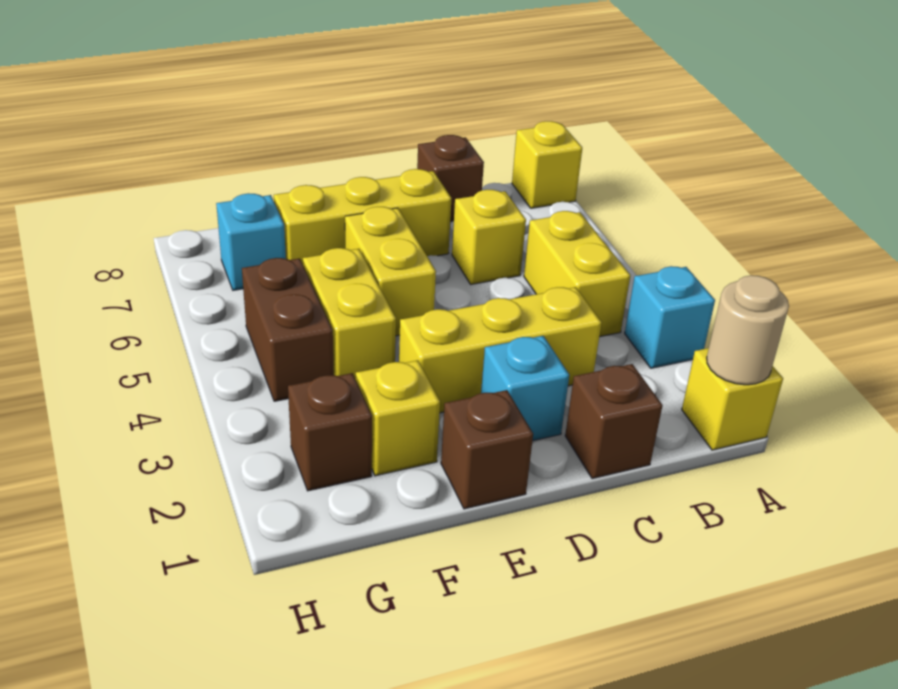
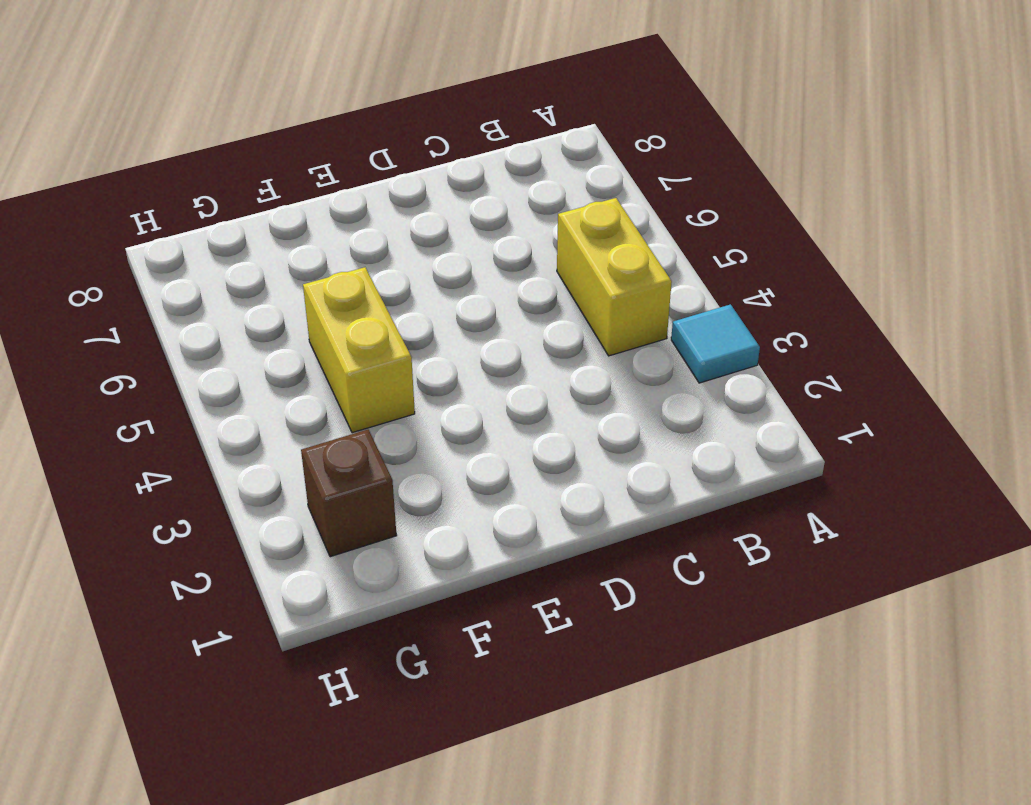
cyan tile A3 level 1 -> cyan brick A3 level 1
none -> yellow brick A1 level 1
none -> yellow brick A8 level 1
none -> brown brick C1 level 1

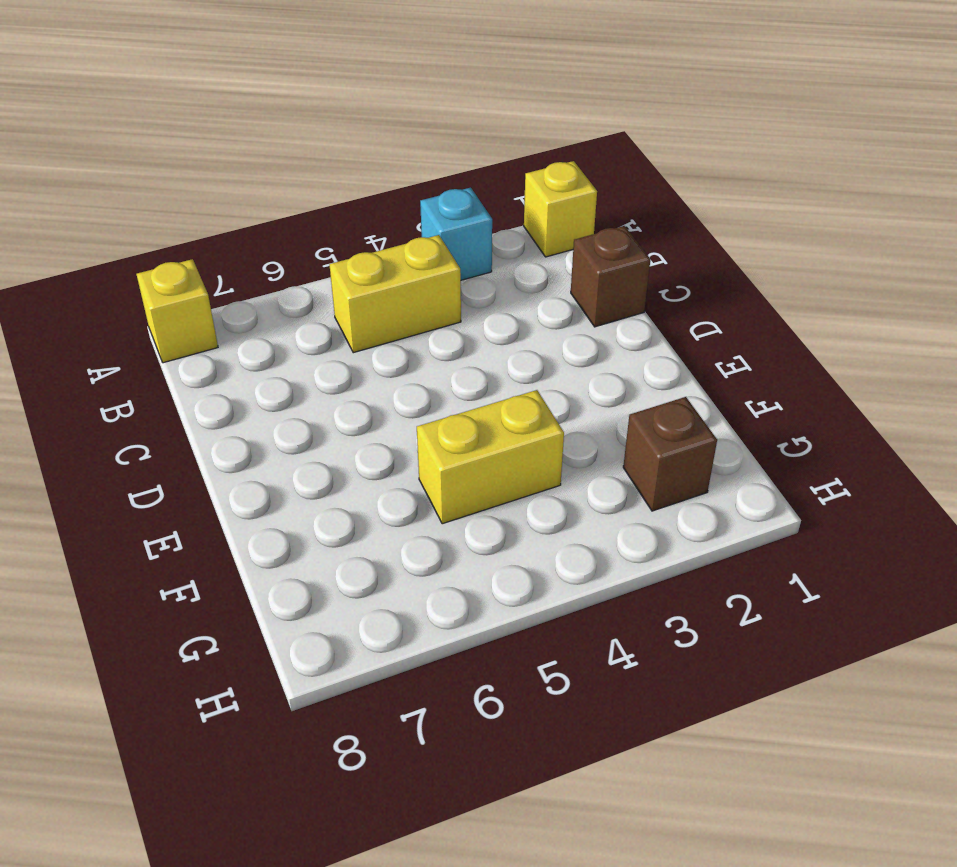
none -> yellow brick C3:E3 level 1
none -> yellow brick C6 level 1
none -> brown brick C8 level 1

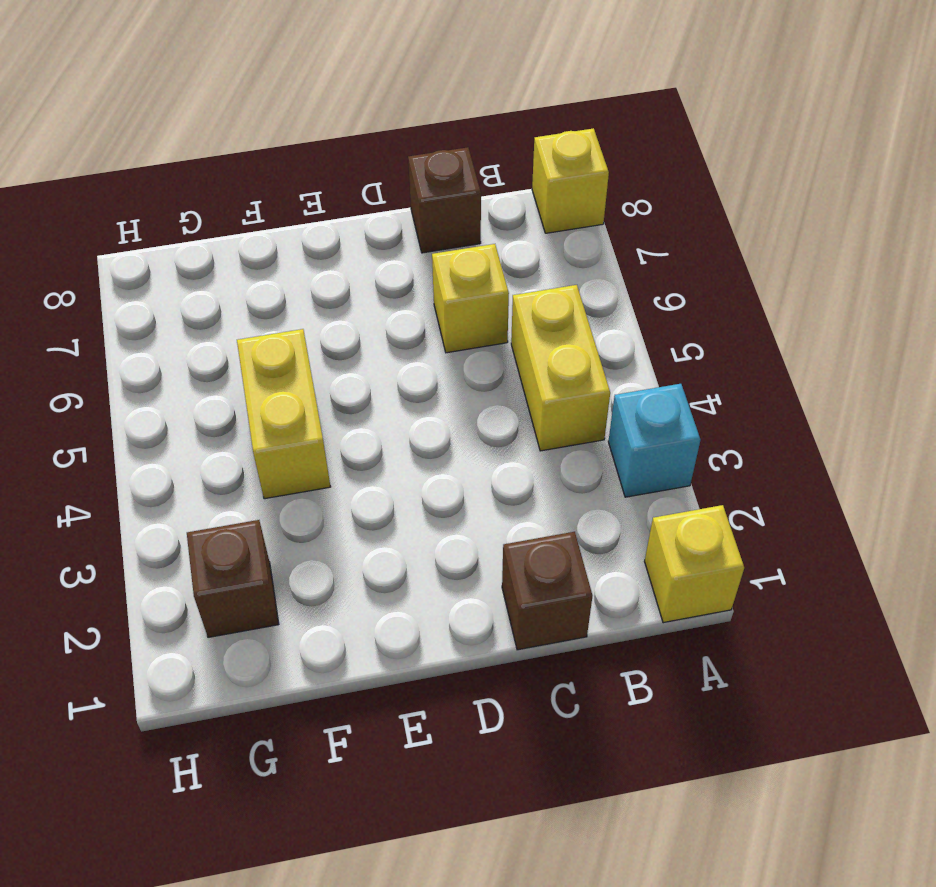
none -> yellow brick C3:E3 level 1
none -> cyan brick D2 level 1
none -> yellow brick D7:F7 level 1

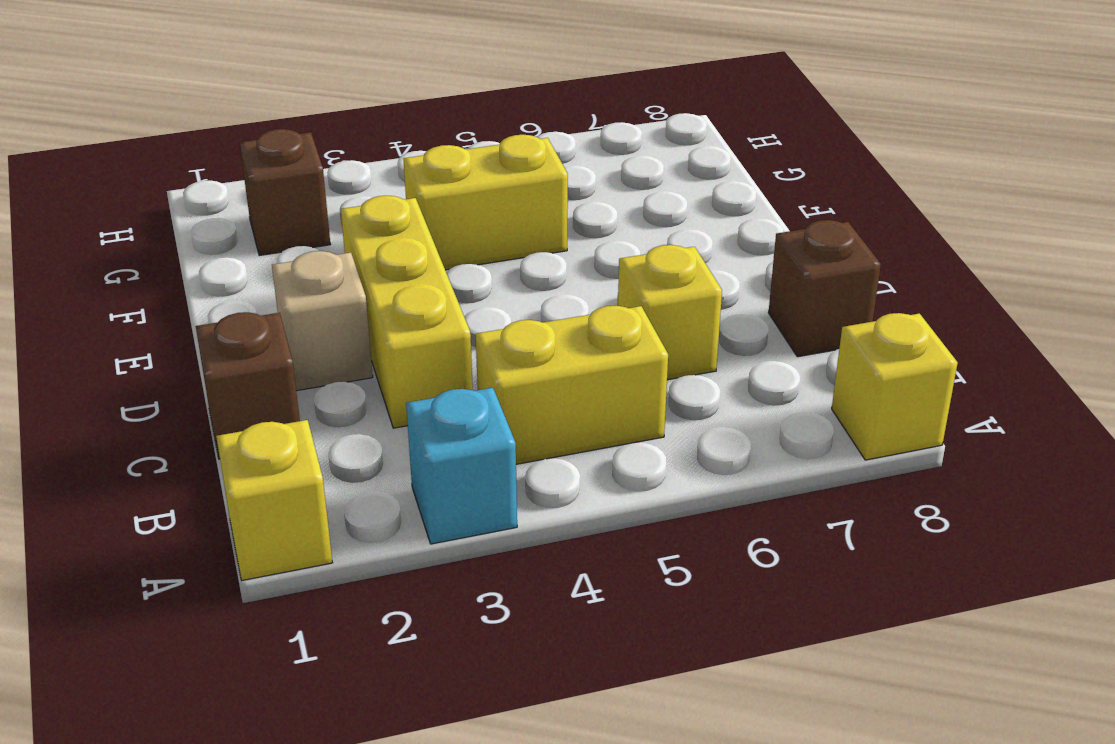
tan brick D2 level 1 -> cyan brick D2 level 1
none -> yellow brick D7:F7 level 1
none -> brown brick E1 level 1
none -> yellow brick E5:E6 level 1

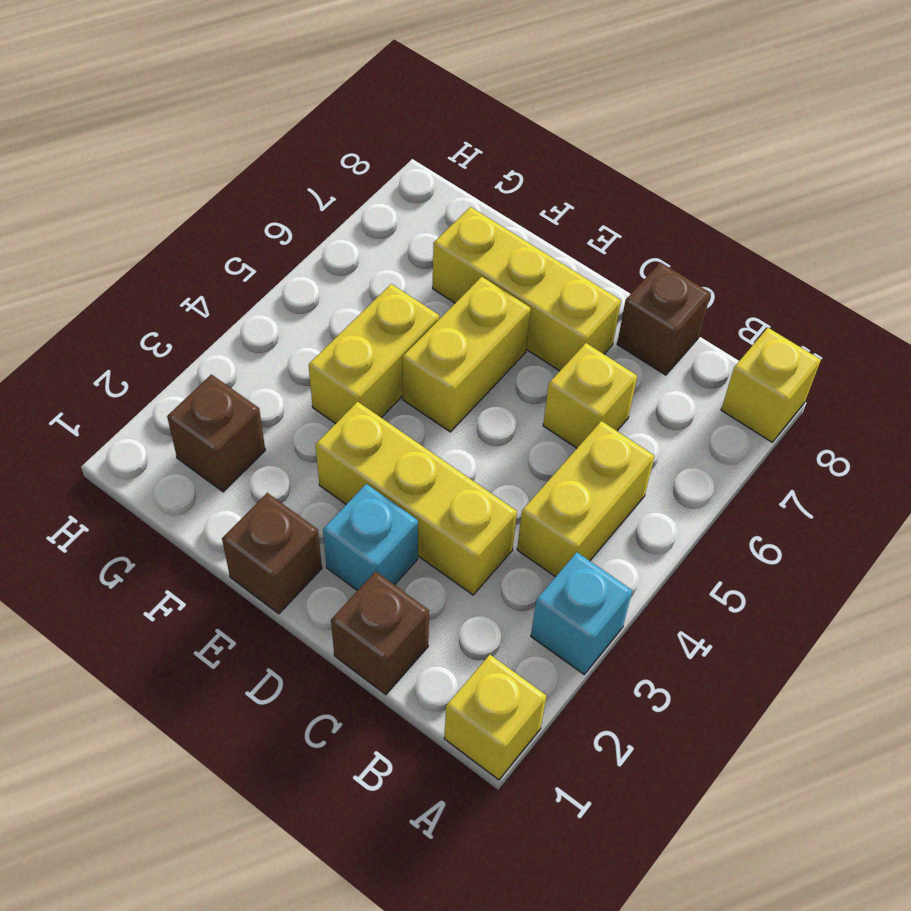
none -> yellow brick F2 level 1
none -> brown brick G4:G5 level 1
none -> cyan brick G7 level 1

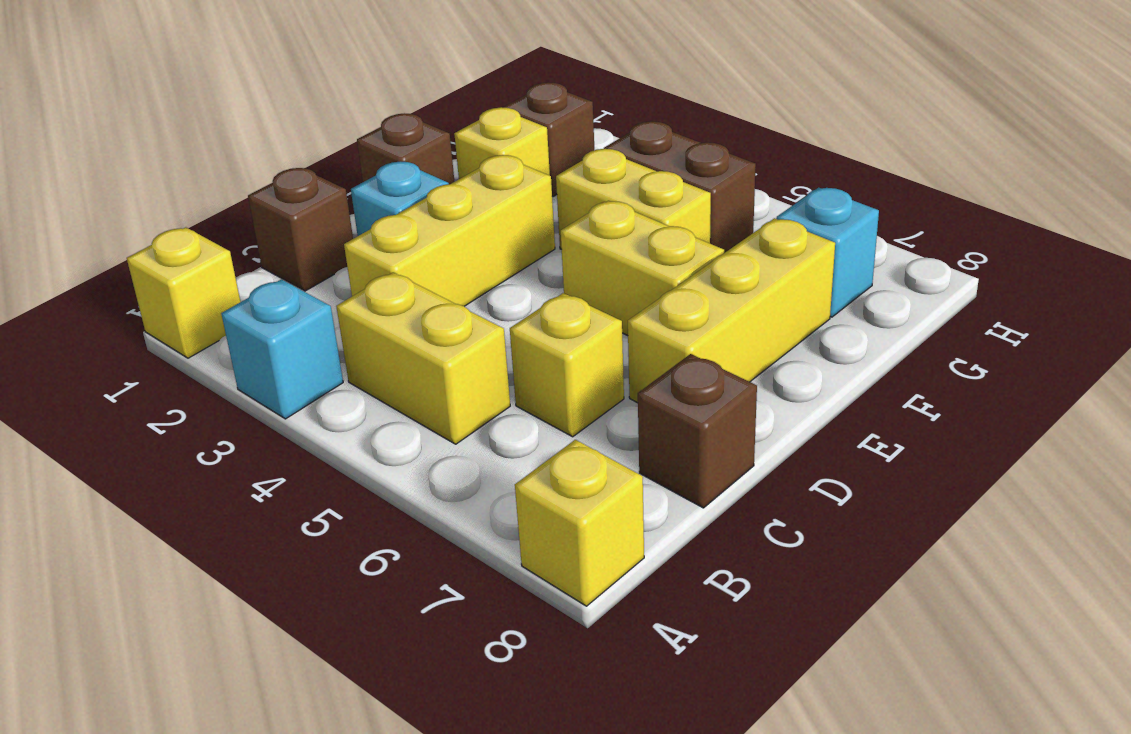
none -> tan round brick A1 level 2

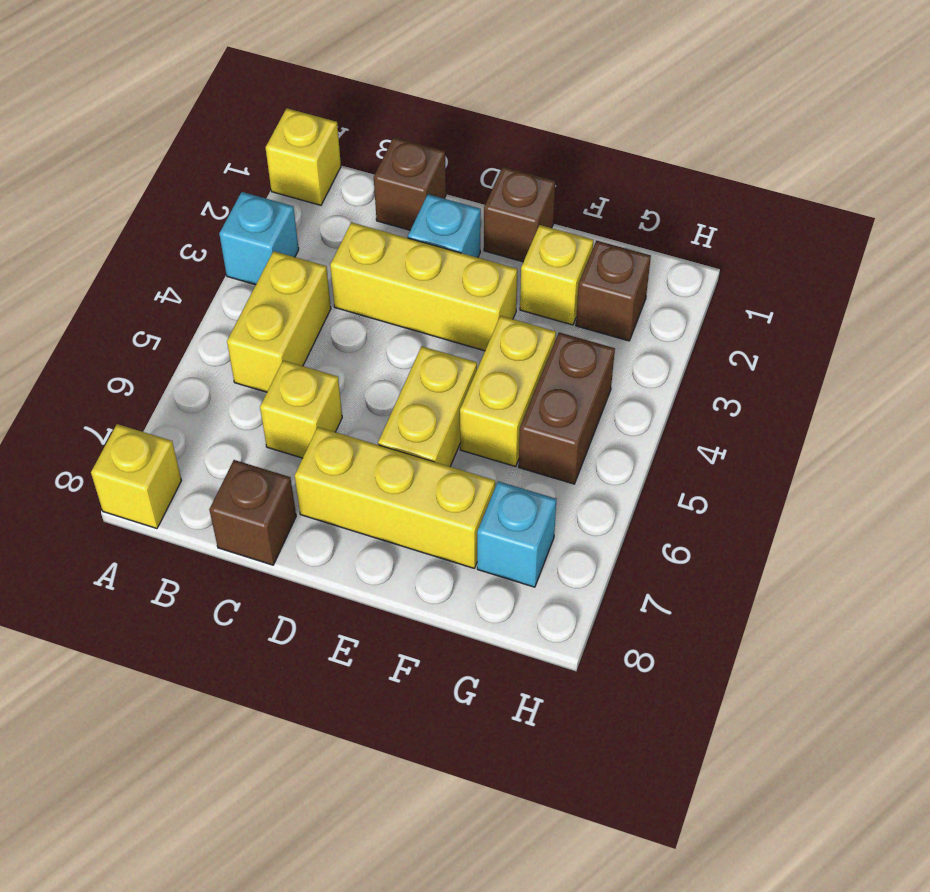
none -> tan round brick A1 level 2

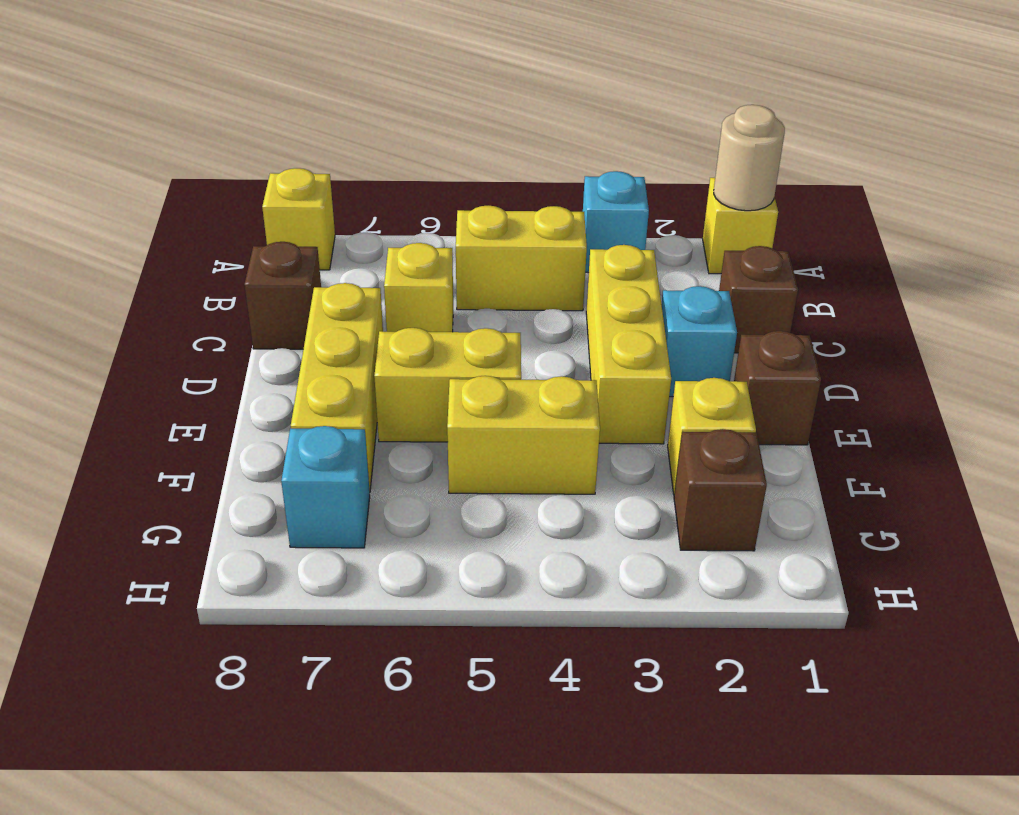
none -> brown brick G4:G5 level 1

